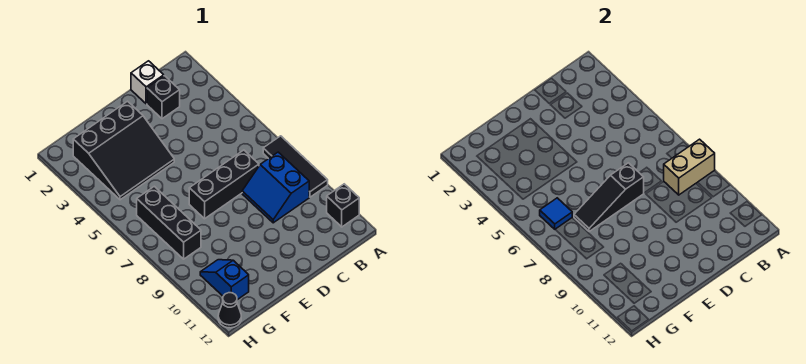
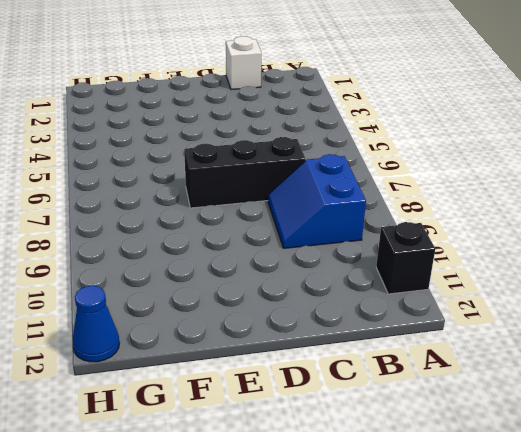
blue cone H12 level 1 -> black cone H12 level 1
none -> black tile A7:A9 level 1
none -> black brick C2 level 1
none -> black slope E2:G4 level 1 top 2

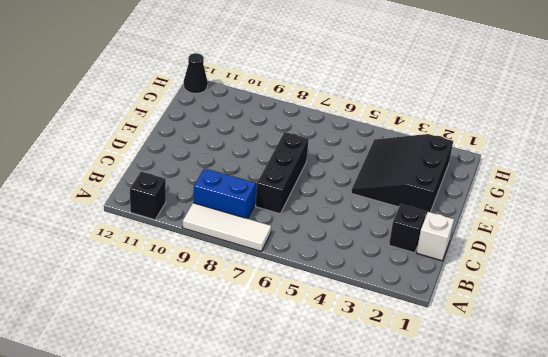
white tile A7:A9 level 1 -> black tile A7:A9 level 1
none -> black brick G6:G8 level 1
none -> blue slope G10:G11 level 1 top 11
none -> tan brick A8:B8 level 2

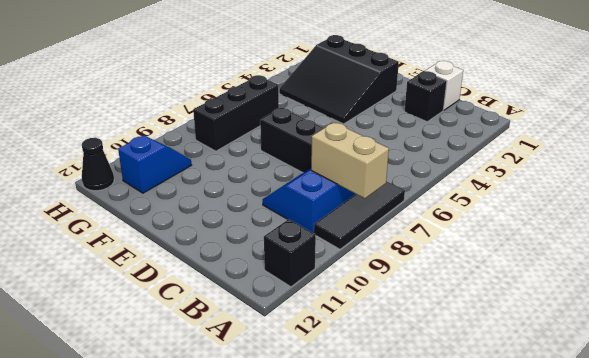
none -> black slope D7:F7 level 2 top D
none -> blue tile G6 level 2

